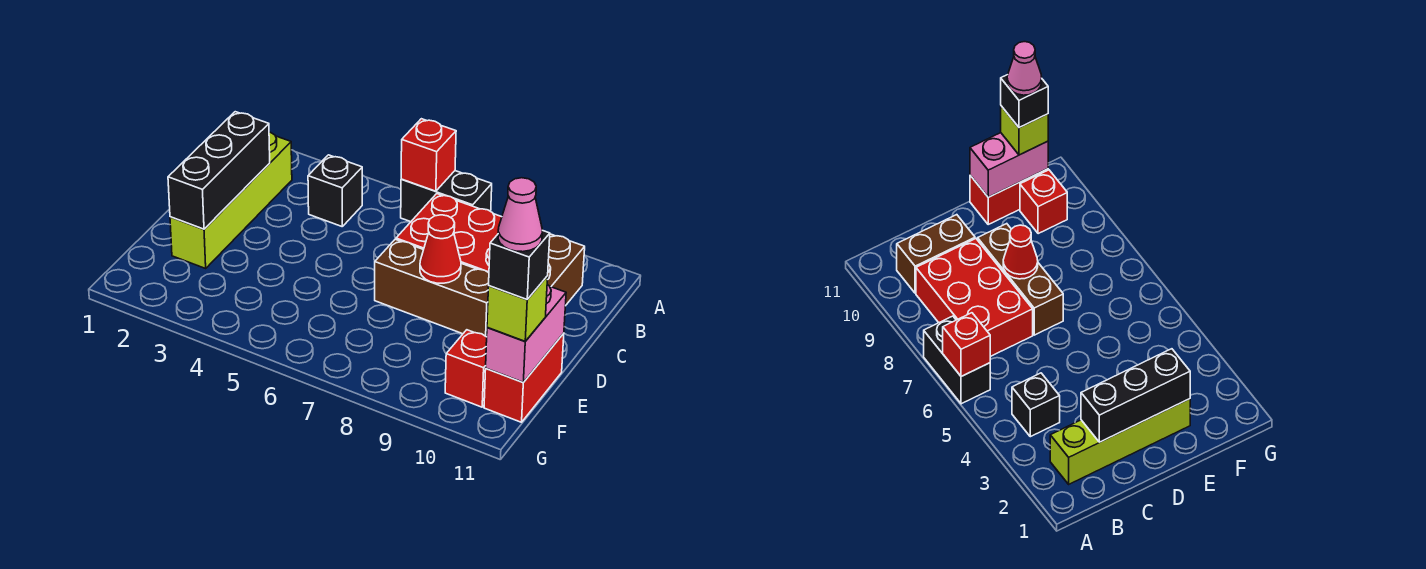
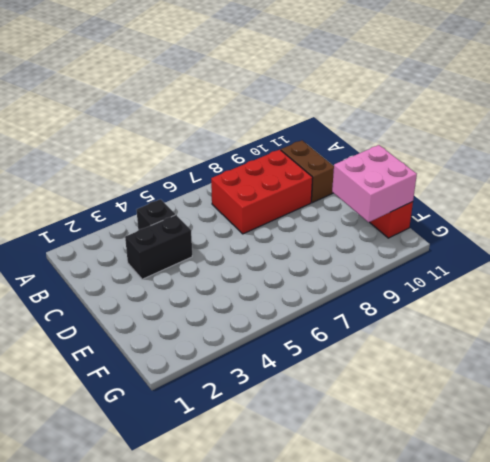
black brick C3:C4 level 1 -> black brick A6:A7 level 1
pink brick E10:F11 level 2 -> pink brick E11:F11 level 2
none -> lime brick B2:E2 level 1
none -> brown brick D7:D9 level 1
none -> red brick F10 level 1

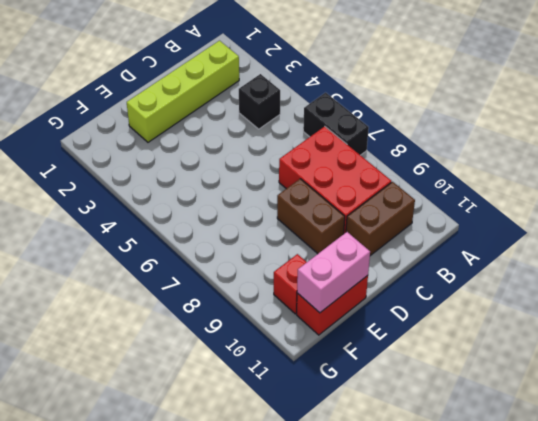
brown brick D8:D9 level 1 -> brown brick D7:D9 level 1
none -> red brick A6 level 2
none -> black brick C2:E2 level 2
none -> red cone D8 level 2

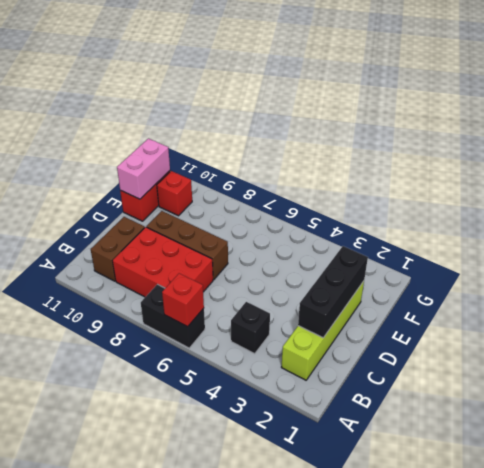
none -> red cone D8 level 2
none -> lime brick F11 level 3
none -> black brick F11 level 4

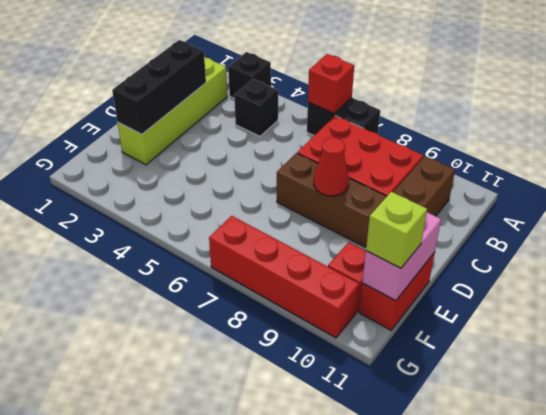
black brick A3 level 1 -> black brick F11 level 4
red brick G7:G10 level 1 -> none
none -> pink cone F11 level 5

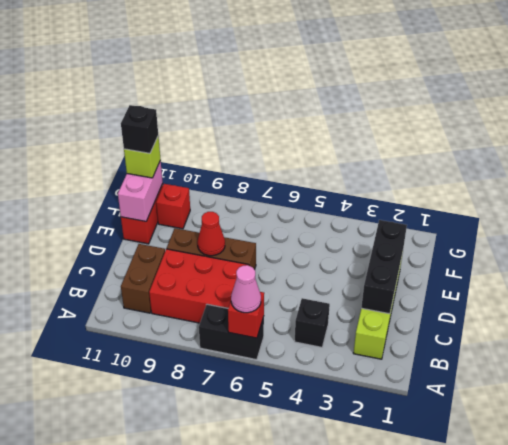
pink cone A6 level 3 -> pink cone F11 level 5

